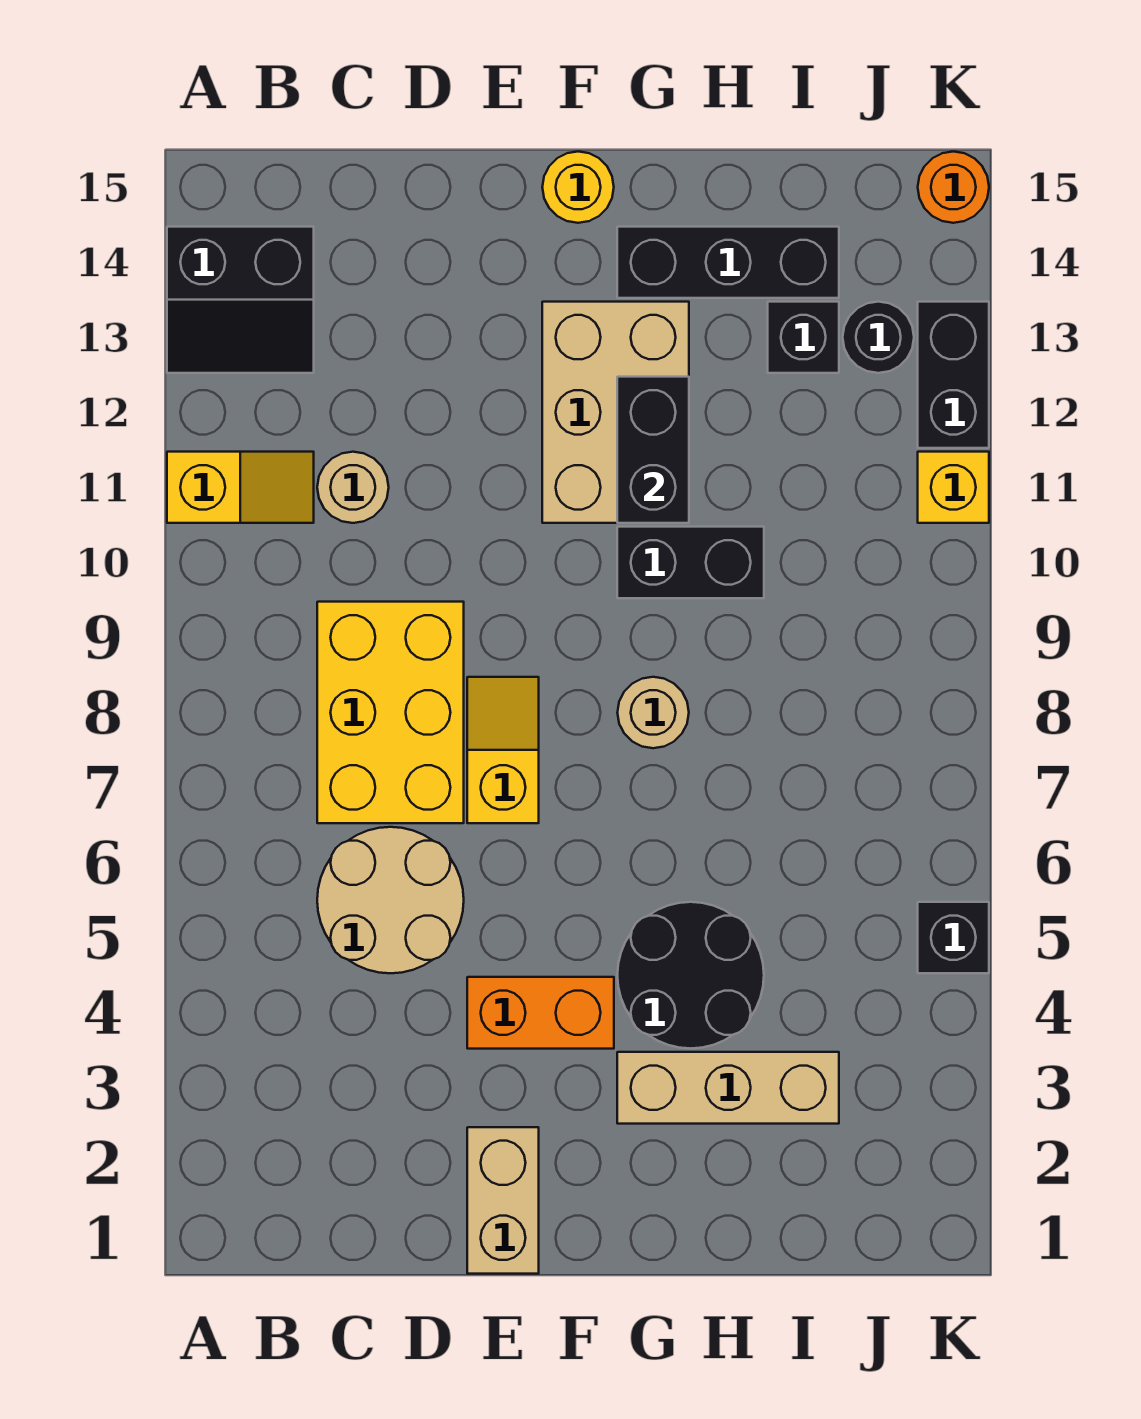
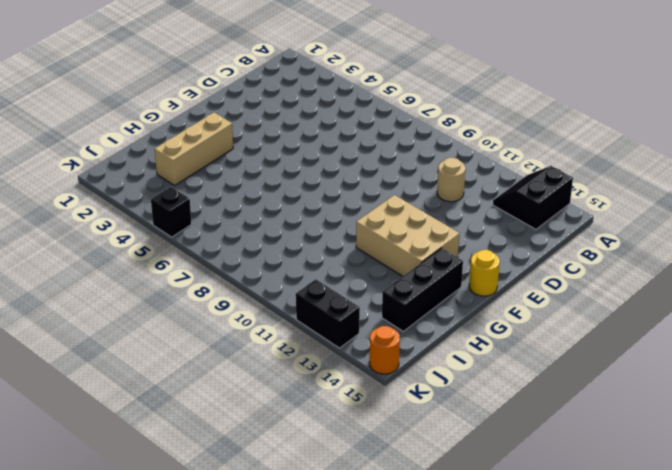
none -> yellow slope A11:B11 level 1 top A
none -> tan round brick C5:D6 level 1
none -> yellow brick C7:D9 level 1

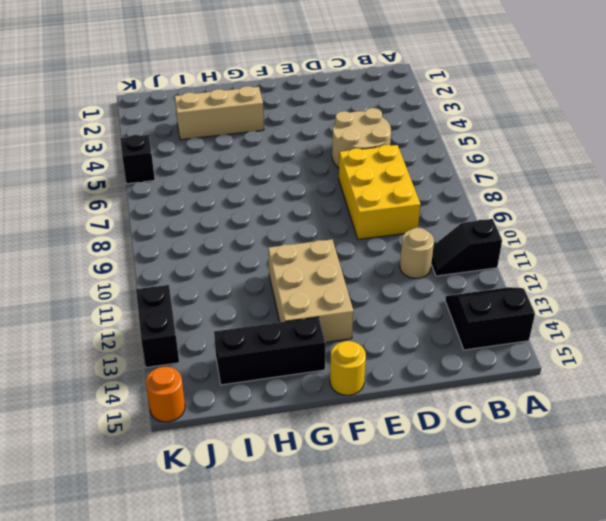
black slope A11:B11 level 1 top A -> yellow slope A11:B11 level 1 top A
none -> tan brick E1:E2 level 1
none -> orange brick E4:F4 level 1
none -> yellow slope E7:E8 level 1 top 7

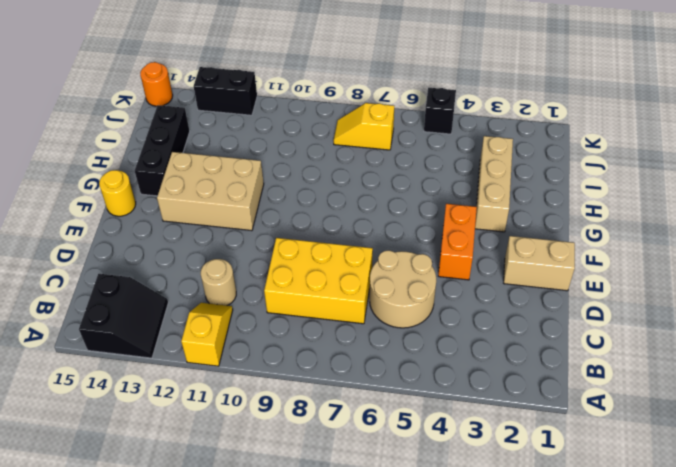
yellow slope J7:J8 level 1 top 7 -> yellow slope E7:E8 level 1 top 7
none -> black round brick G4:H5 level 1
none -> tan round brick G8 level 1
none -> black brick G10:H10 level 1

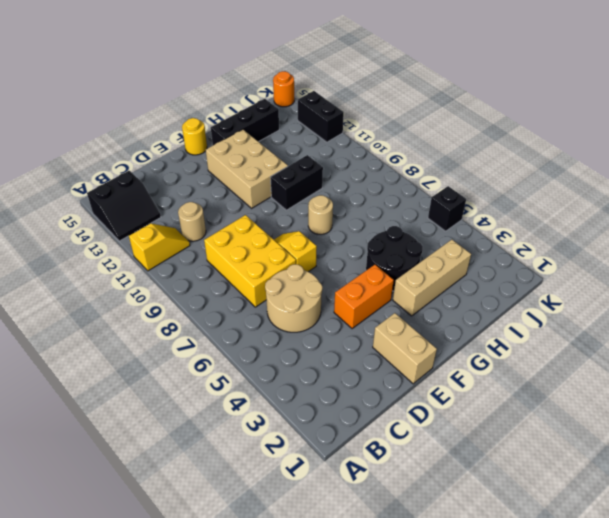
none -> black brick I13 level 1
none -> black round brick J13 level 1
none -> yellow brick K11 level 1

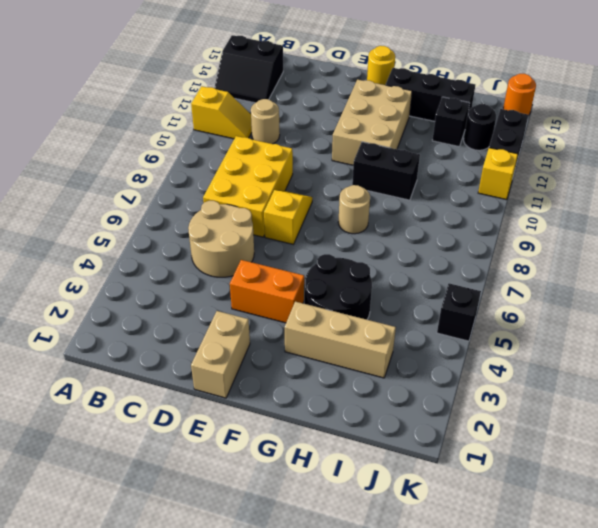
none -> black brick G11:G12 level 2

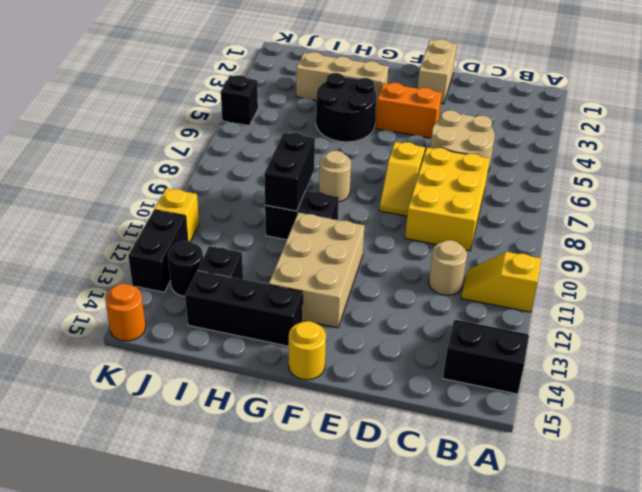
black brick H9:H10 level 2 -> black brick G11:G12 level 2

